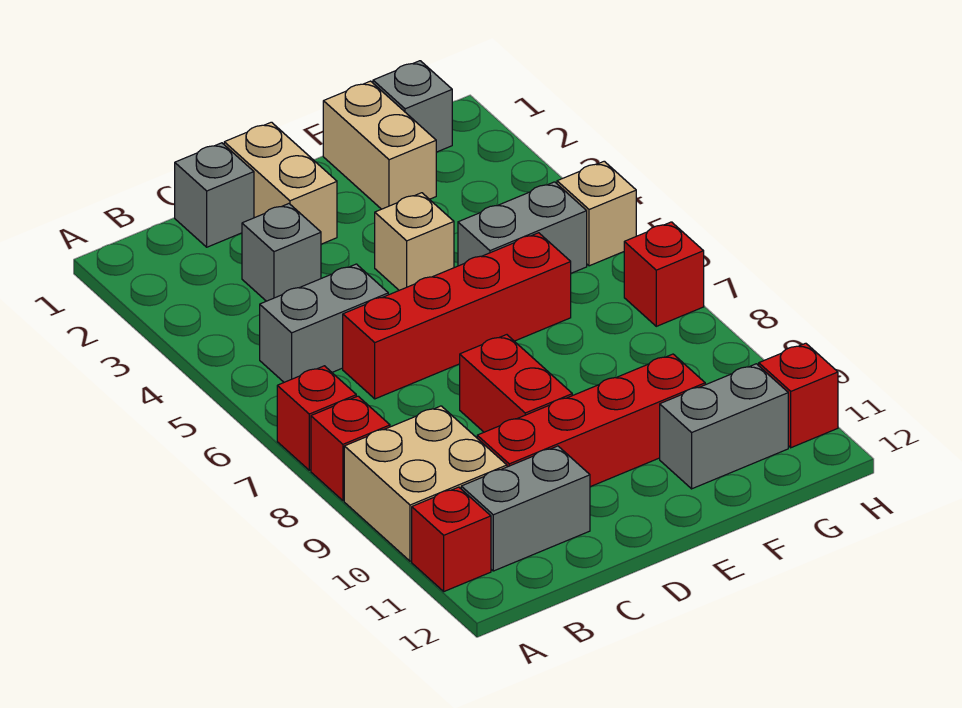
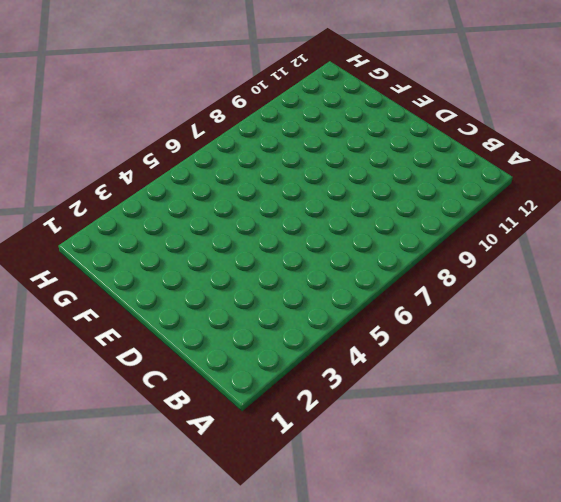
none -> red brick A7 level 1
none -> red brick A8 level 1
none -> tan brick A9:B10 level 1

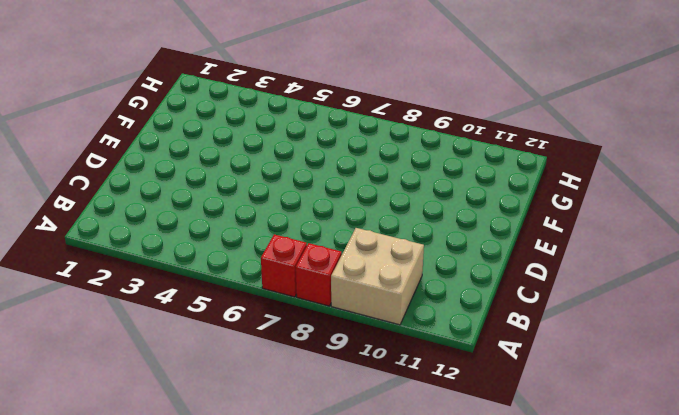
none -> red brick A11 level 1
none -> grey brick B5:C5 level 1
none -> grey brick B11:C11 level 1

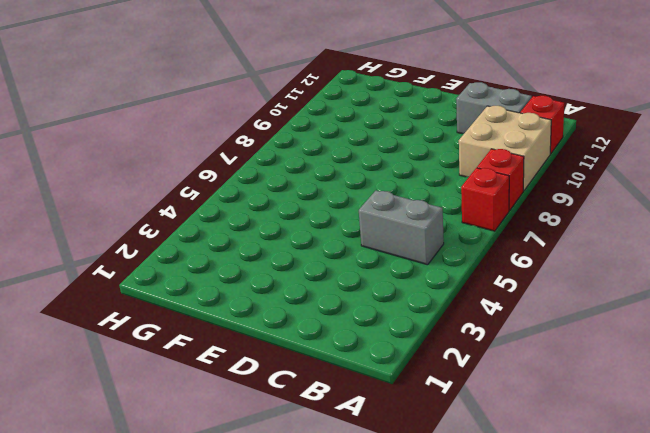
none -> grey brick C1 level 1
none -> grey brick C3 level 1
none -> red brick C6:F6 level 1

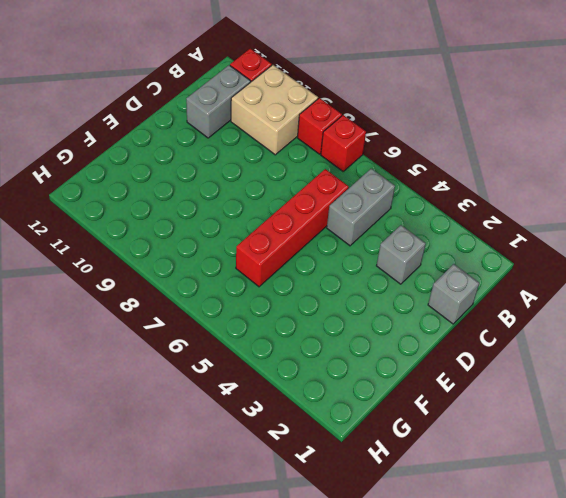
none -> red brick C10:F10 level 1
none -> tan brick D1:D2 level 1
none -> red brick D8:D9 level 1

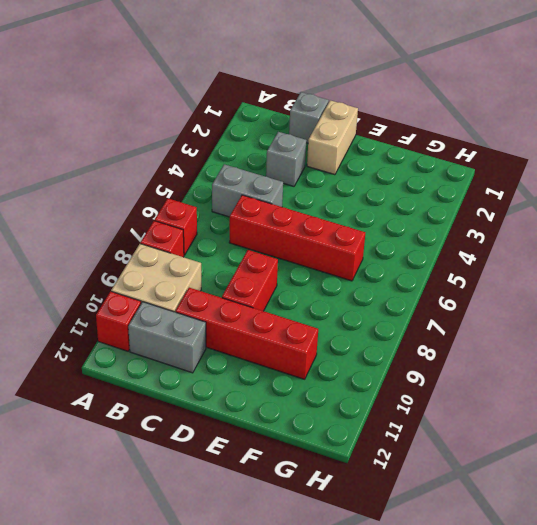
none -> tan brick E4 level 1
none -> tan brick F1:F2 level 1
none -> grey brick F5:G5 level 1

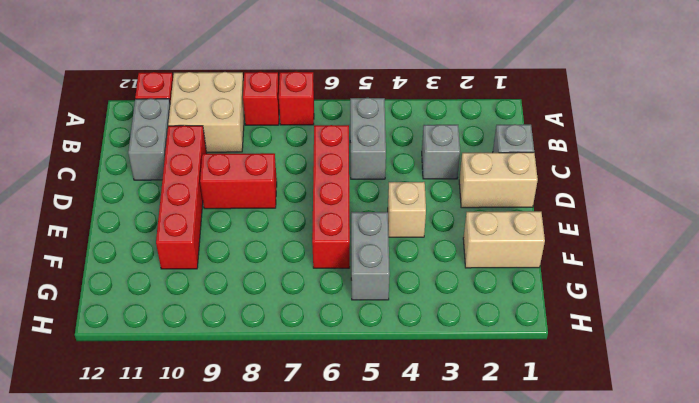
none -> grey brick F11:G11 level 1
none -> grey brick G1 level 1
none -> tan brick H5 level 1

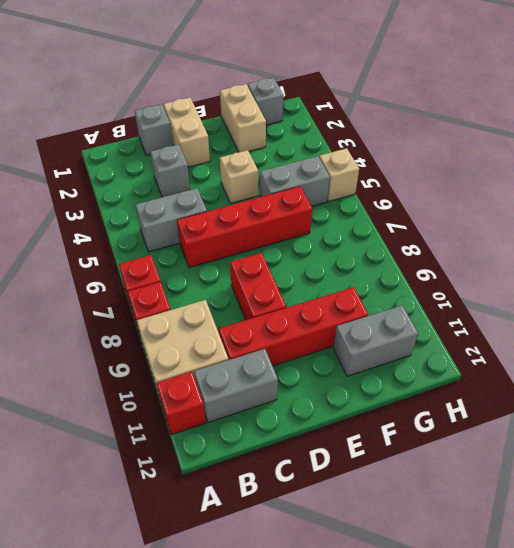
none -> red brick H7 level 1
none -> red brick H11 level 1

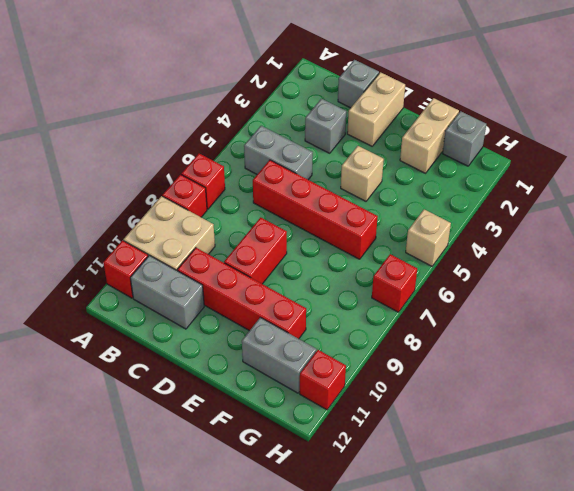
none -> grey brick F5:G5 level 1

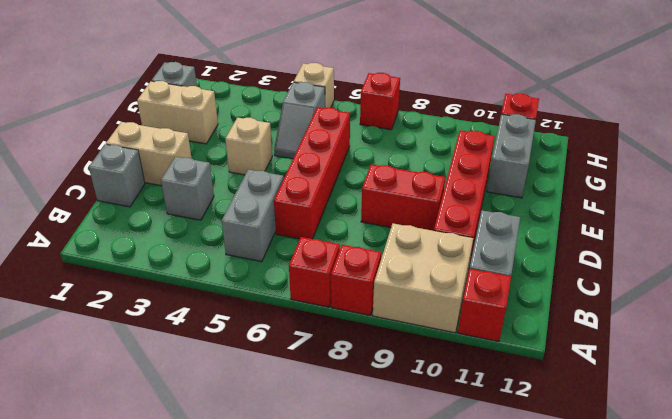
grey slope F5:G5 level 1 top G -> grey brick F5:G5 level 1

